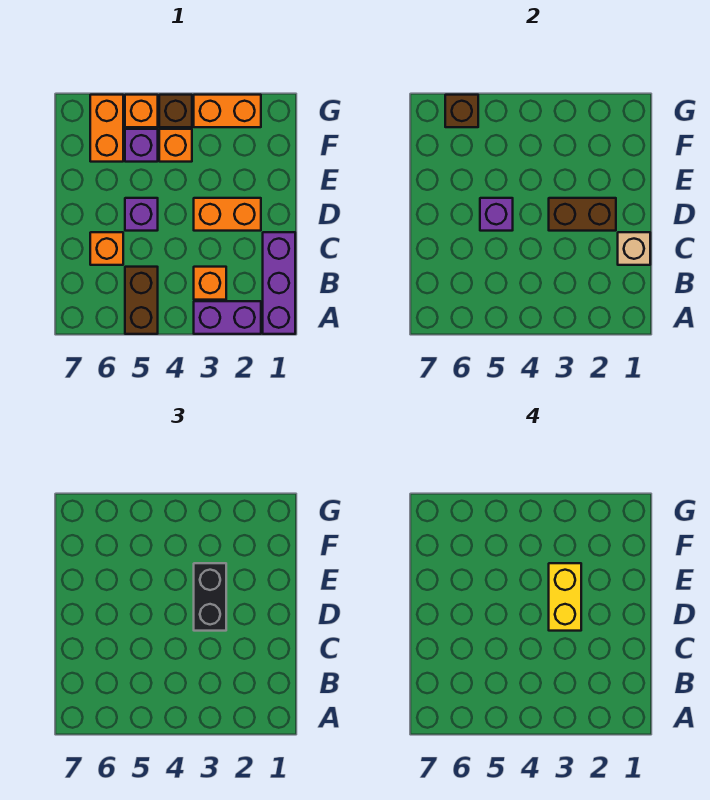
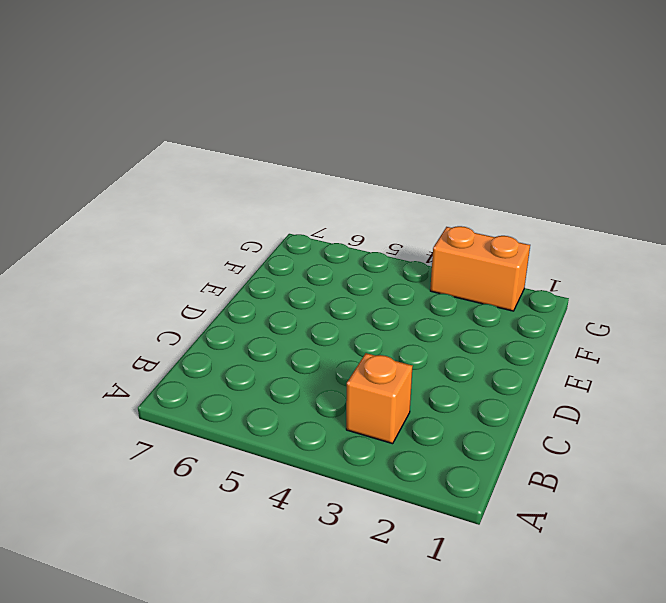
none -> purple brick A1:C1 level 1
none -> purple brick A2:A3 level 1
none -> brown brick A5:B5 level 1

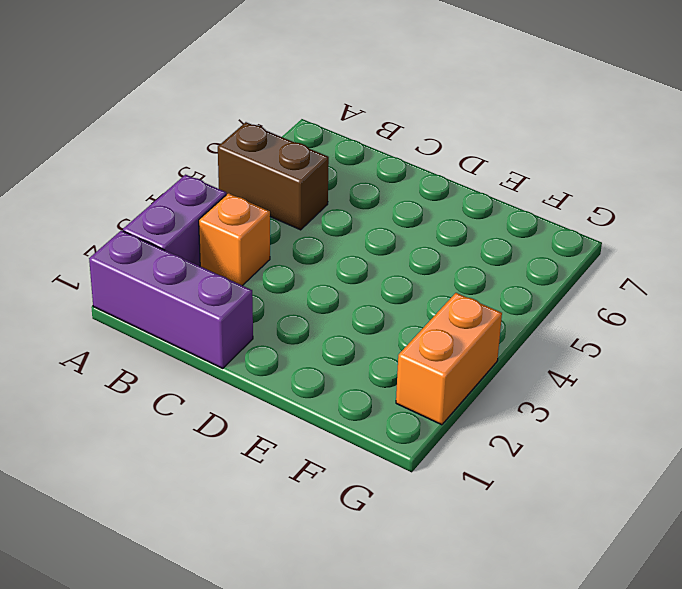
none -> orange brick C6 level 1
none -> orange brick D2:D3 level 1
none -> purple brick D5 level 1

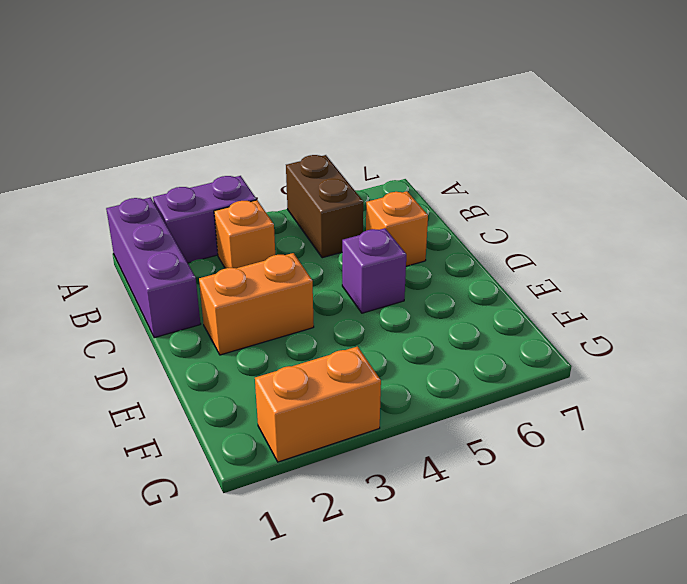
none -> orange brick F4 level 1
none -> purple brick F5 level 1
none -> orange brick F6:G6 level 1

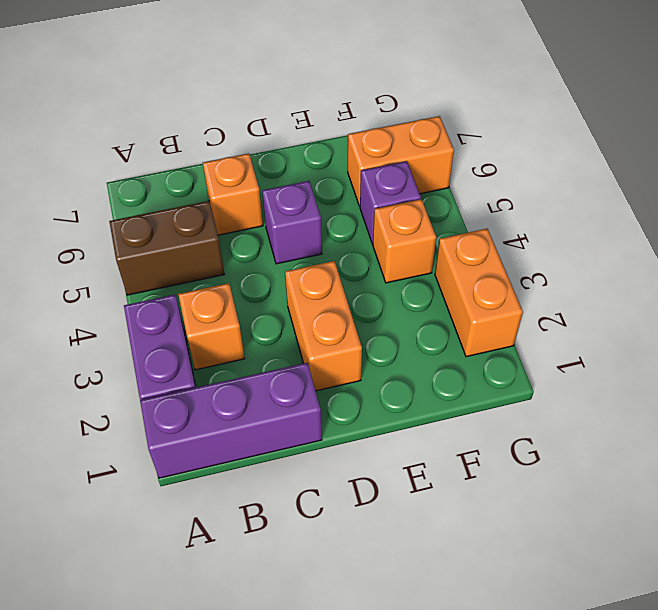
none -> brown brick G4 level 1
none -> orange brick G5 level 1
none -> tan brick C1 level 2

